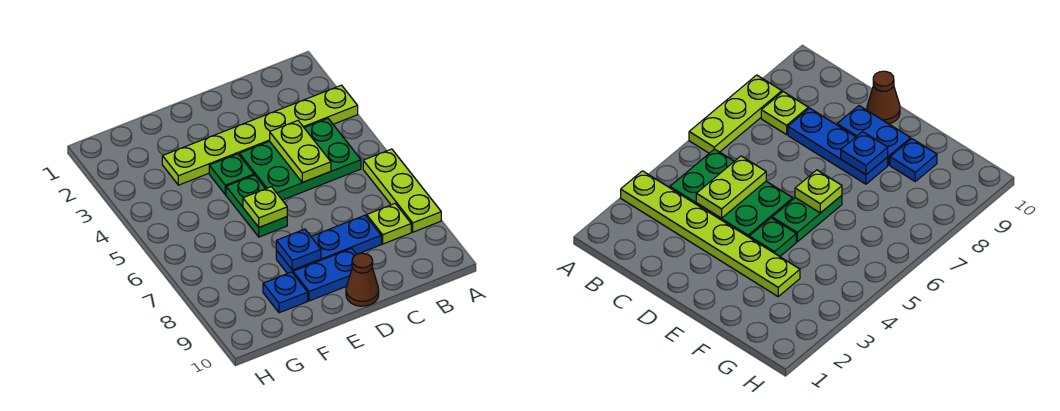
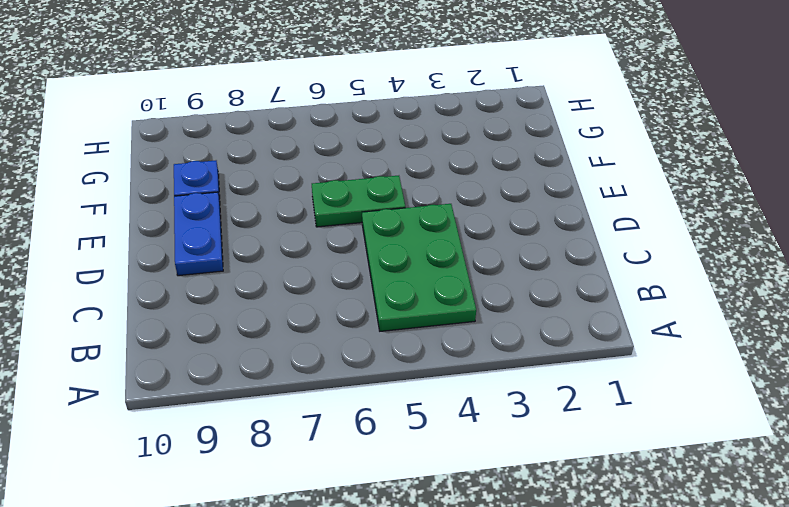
none -> lime plate A3:F3 level 1
none -> lime plate A6:A8 level 1
none -> lime plate B8 level 1

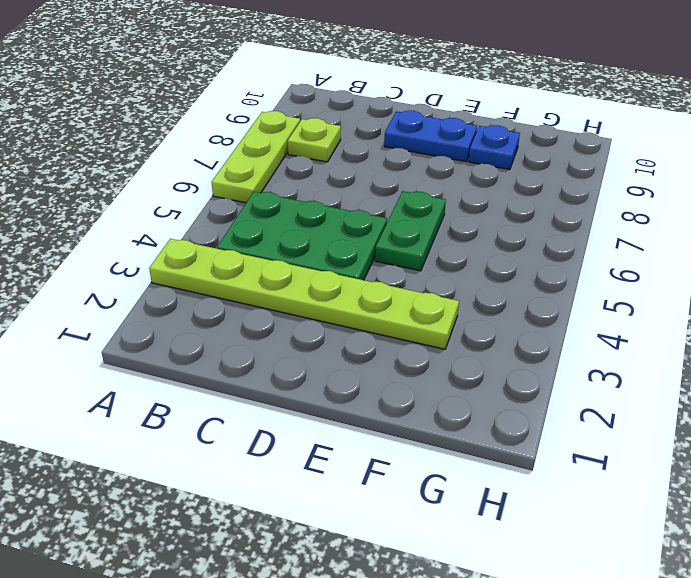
none -> blue plate C8:E8 level 1
none -> brown cone D10 level 1
none -> green plate E4 level 1

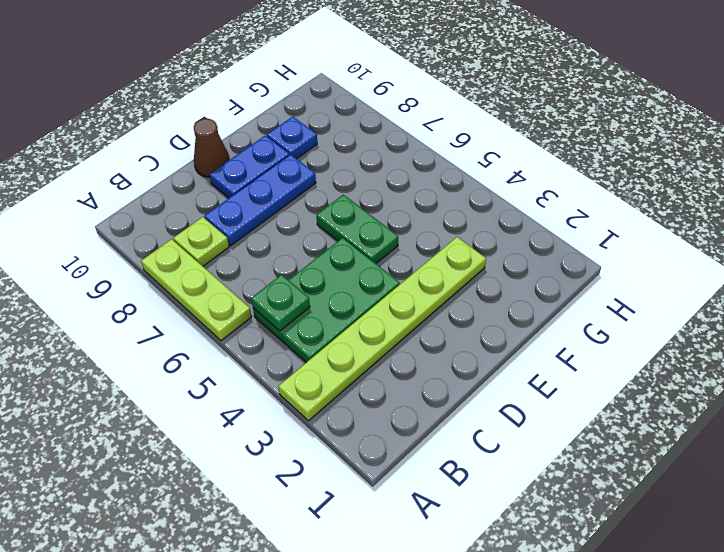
green plate B5 level 2 -> green plate E4 level 1
none -> lime plate C4:C5 level 2
none -> lime plate E6 level 2
none -> blue plate E8 level 2

